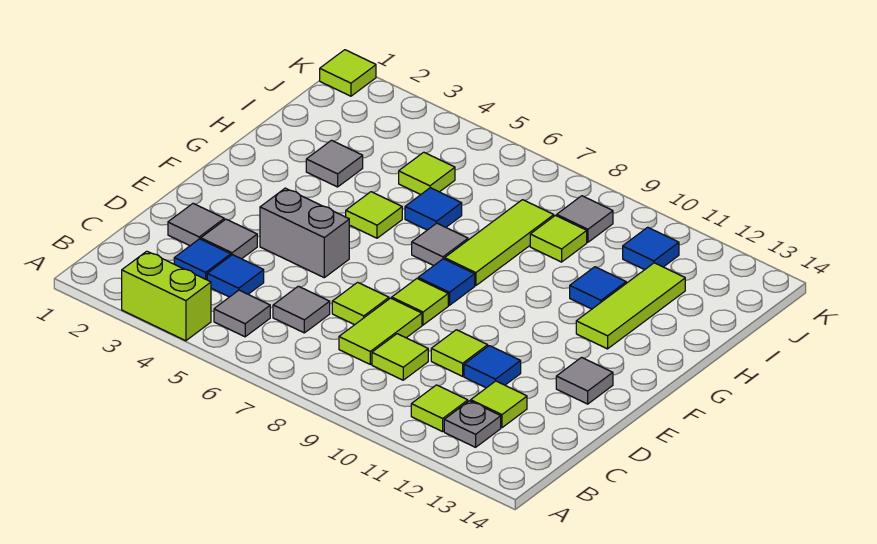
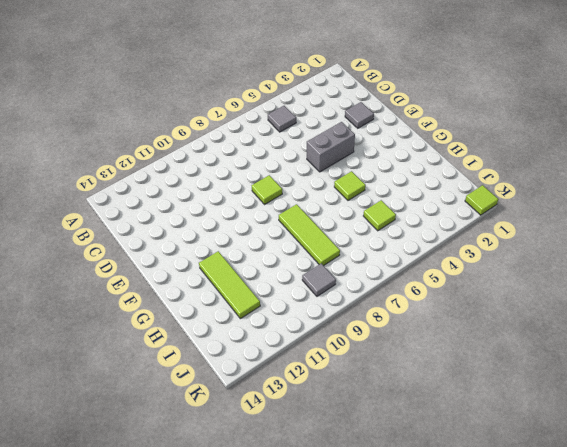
none -> lime brick A3:A4 level 1
none -> lime tile B11 level 1
none -> grey plate B12 level 1
none -> blue tile C3 level 1

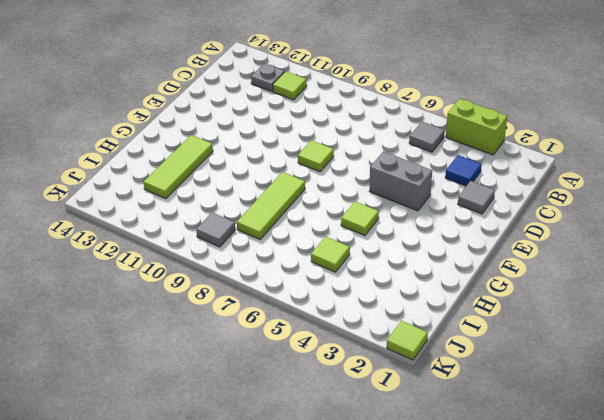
none -> blue tile C4 level 1
none -> grey tile C6 level 1
none -> lime tile C8:D8 level 1
none -> lime tile C9 level 1

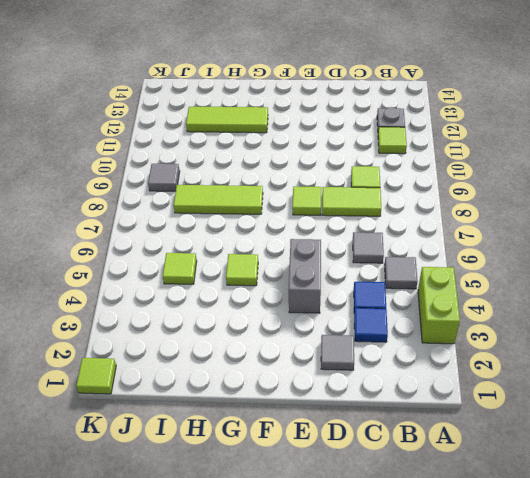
none -> lime tile C12 level 1
none -> grey tile D3 level 1
none -> lime tile D7 level 1
none -> lime tile D10 level 1

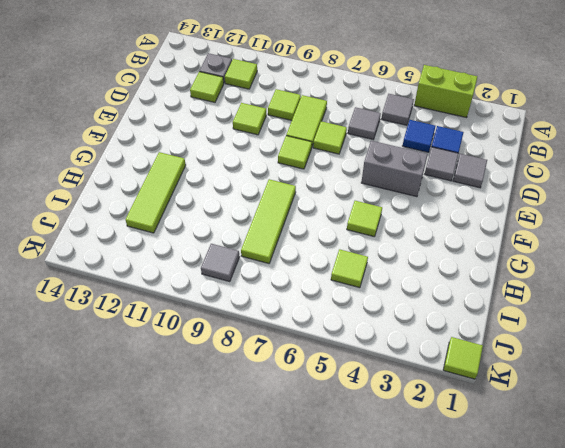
none -> blue tile D11 level 1
none -> grey tile E13 level 1
none -> blue tile F8 level 1
none -> grey tile G7 level 1

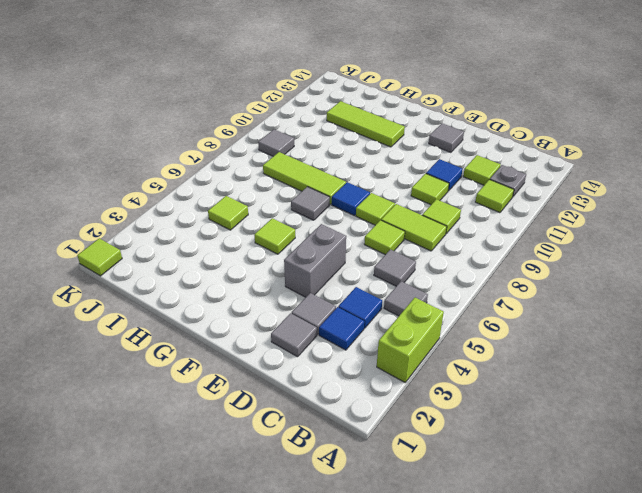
none -> grey tile H3 level 1
none -> blue tile H6 level 1
none -> blue tile H11 level 1
none -> lime tile I9 level 1

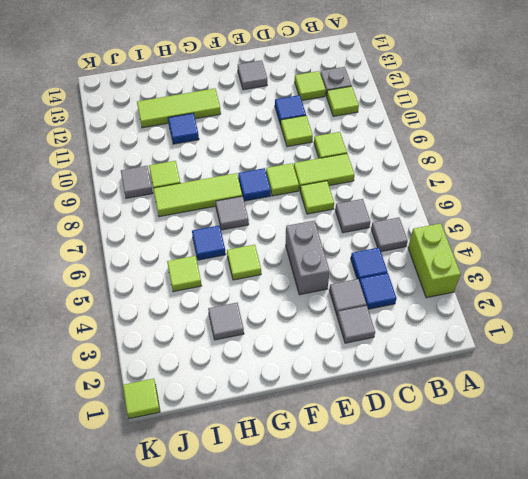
none -> blue tile J11 level 1

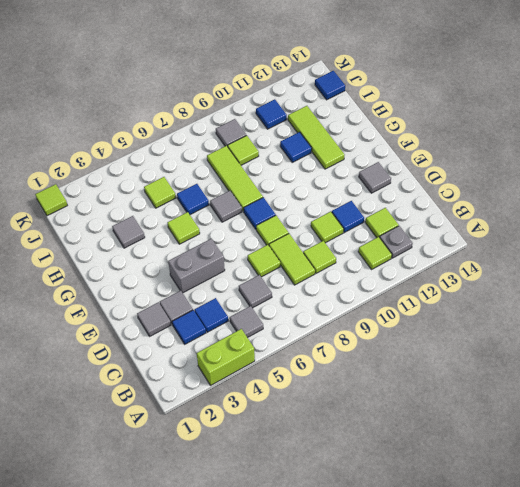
blue tile J14 level 1 -> none

